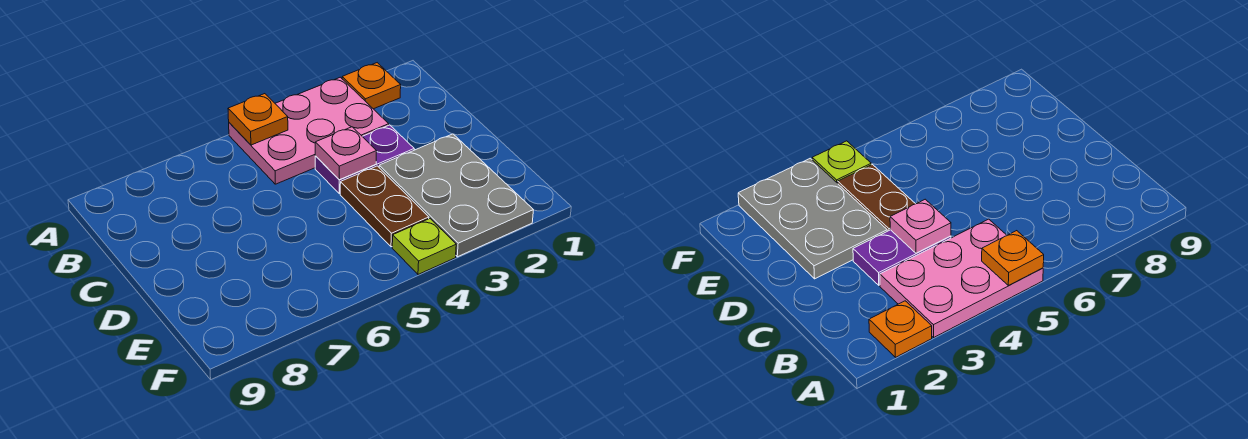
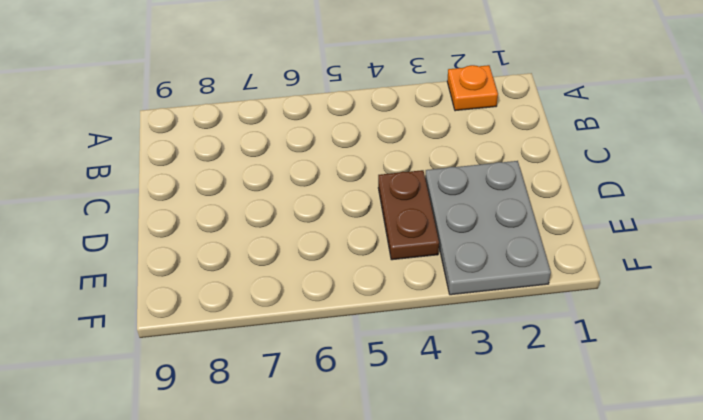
none -> pink plate A3:B5 level 1
none -> purple plate C3:C4 level 1

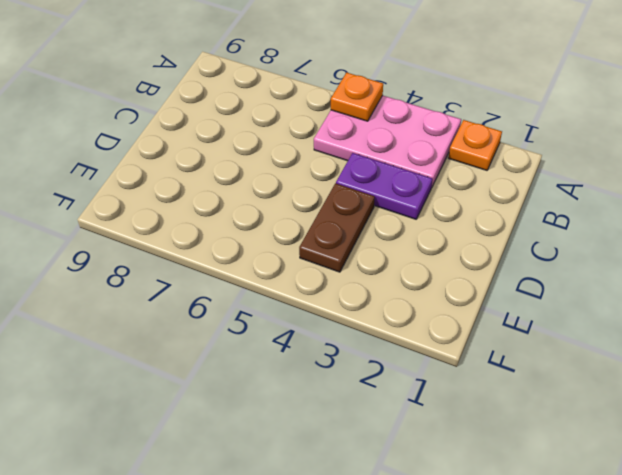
none -> grey plate D2:F3 level 1
none -> lime plate F4 level 1

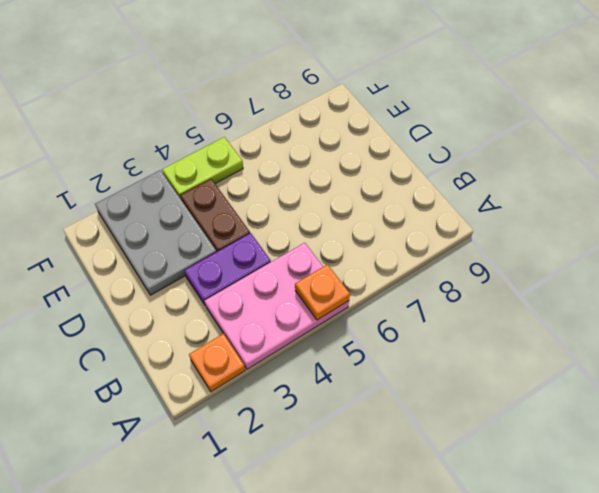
lime plate F4:F5 level 1 -> lime plate F4 level 1
none -> pink plate C4 level 2

